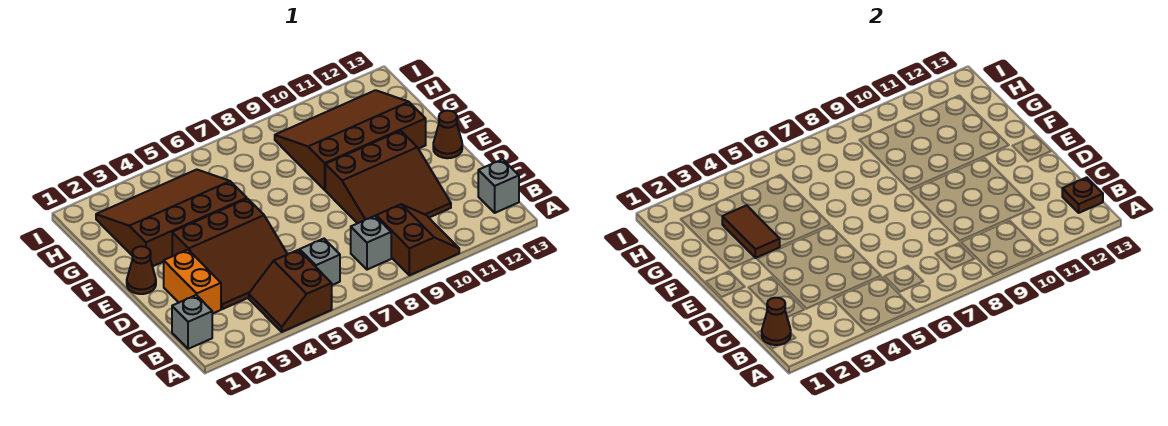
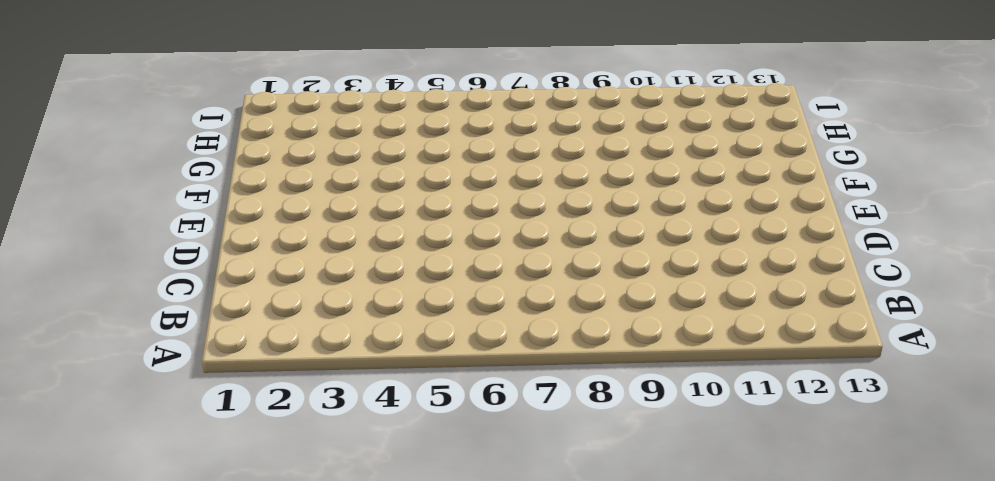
none -> brown slope A4:B5 level 1 top 5
none -> brown slope A9:B10 level 1 top 9
none -> grey brick B1 level 1

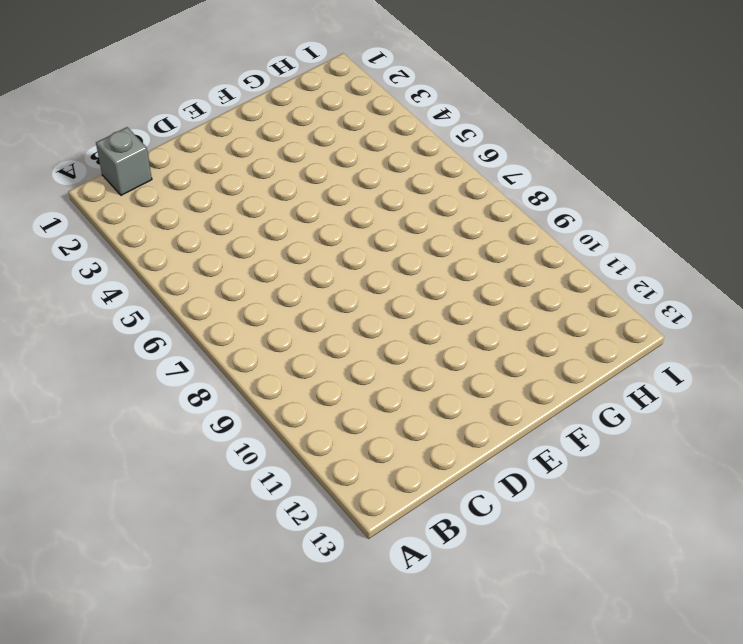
none -> brown slope A4:B5 level 1 top 5
none -> brown slope A9:B10 level 1 top 9
none -> grey brick B6 level 1

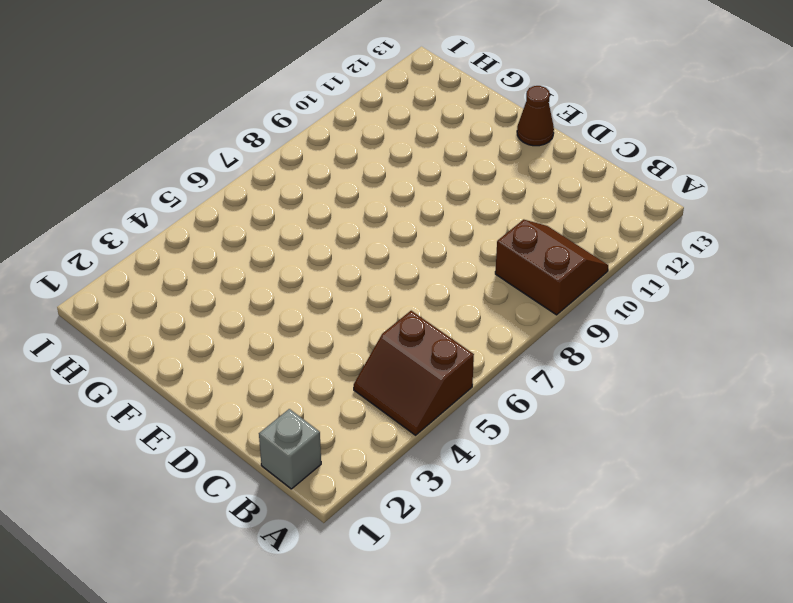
none -> grey brick B6 level 1
none -> grey brick B8 level 1
none -> grey brick B13 level 1

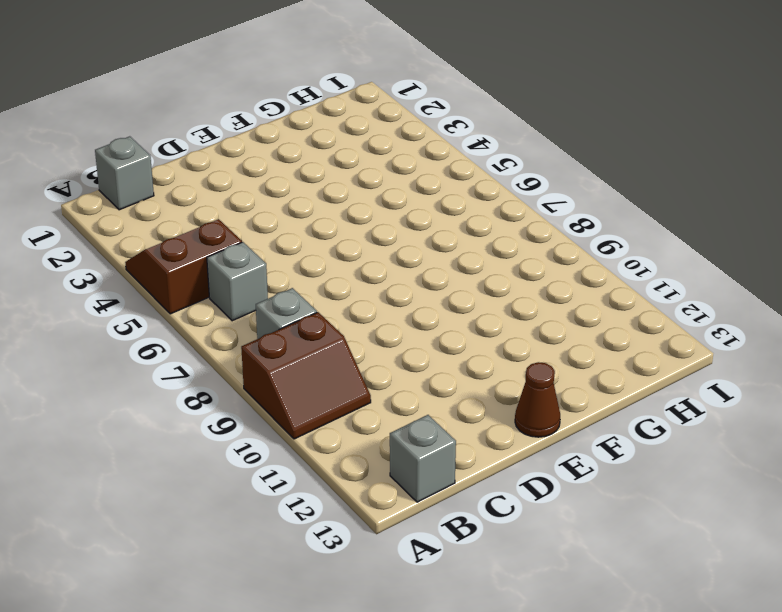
none -> orange brick C2:D2 level 1
none -> brown slope C3:E5 level 1 top E
none -> brown slope C9:E11 level 1 top E

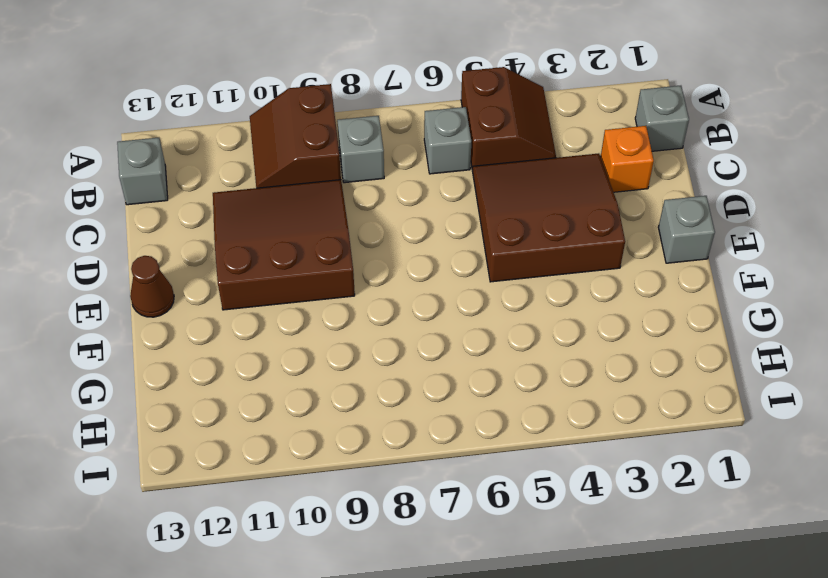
orange brick C2 level 1 -> orange brick C2:D2 level 1
grey brick E1 level 1 -> brown cone E1 level 1
none -> brown slope F2:H5 level 1 top F
none -> brown slope F9:H12 level 1 top F
none -> brown cone B1 level 2

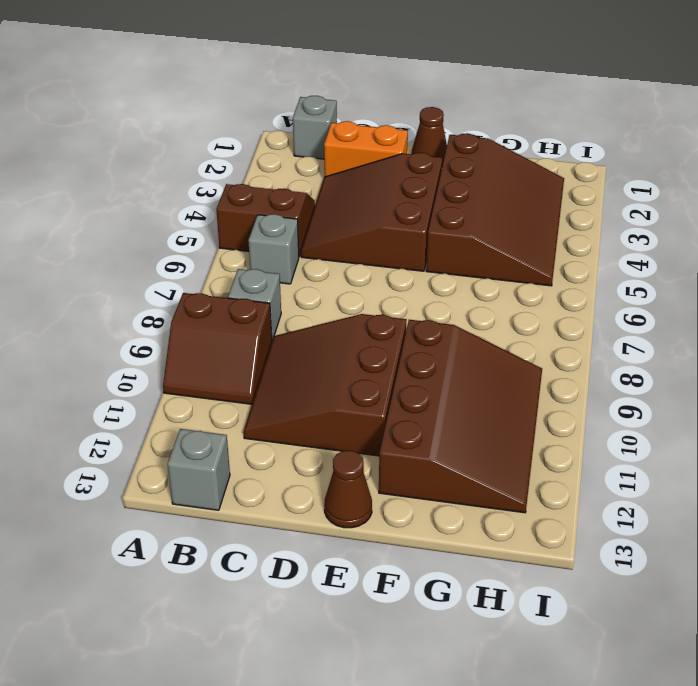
none -> brown cone B1 level 2
none -> brown plate B13 level 2
none -> brown tile F3:G3 level 2

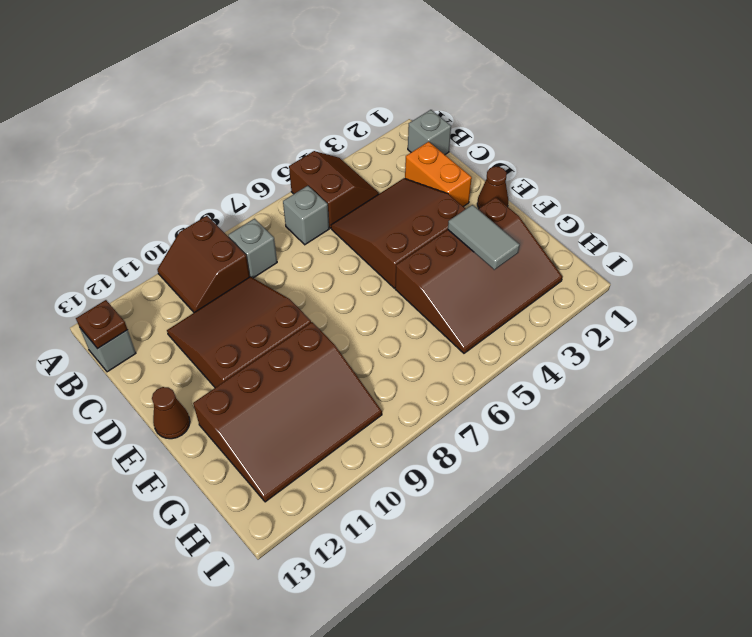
grey tile F3:G3 level 2 -> brown tile F3:G3 level 2
none -> brown cone B1 level 2

